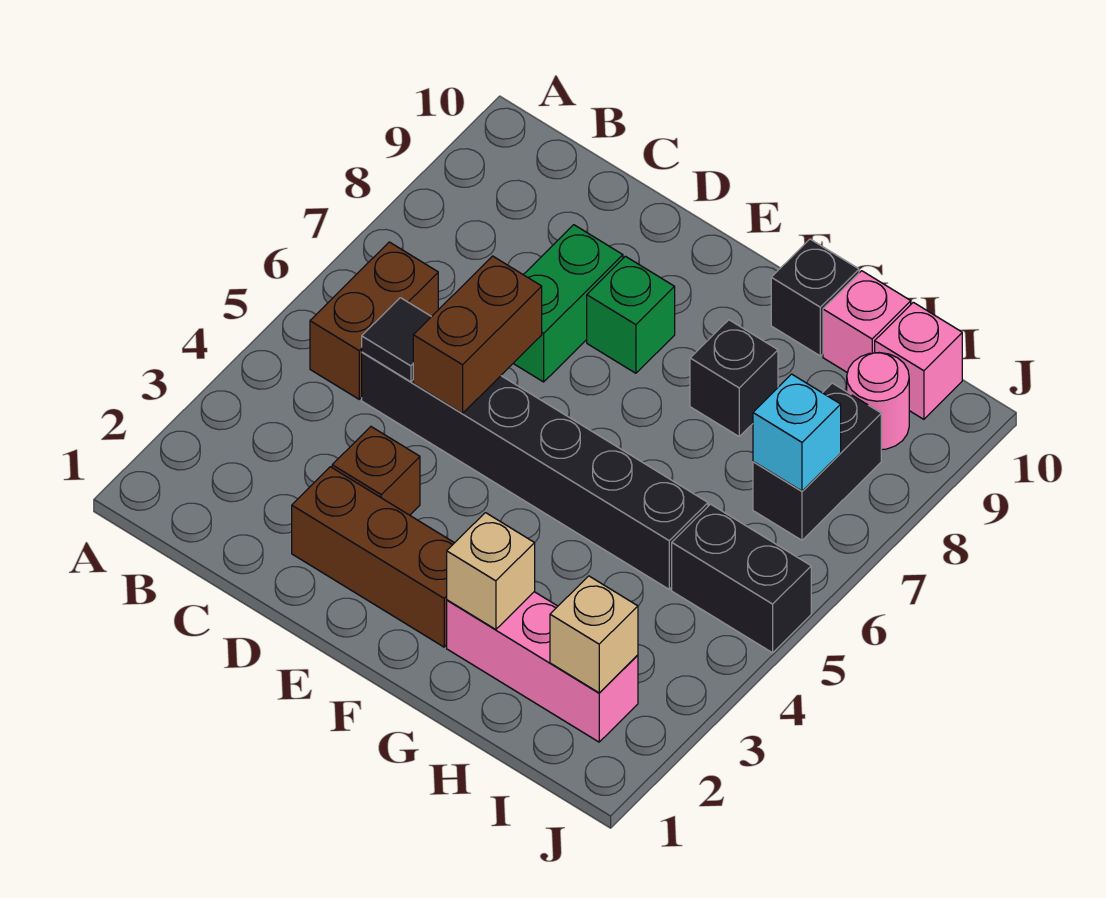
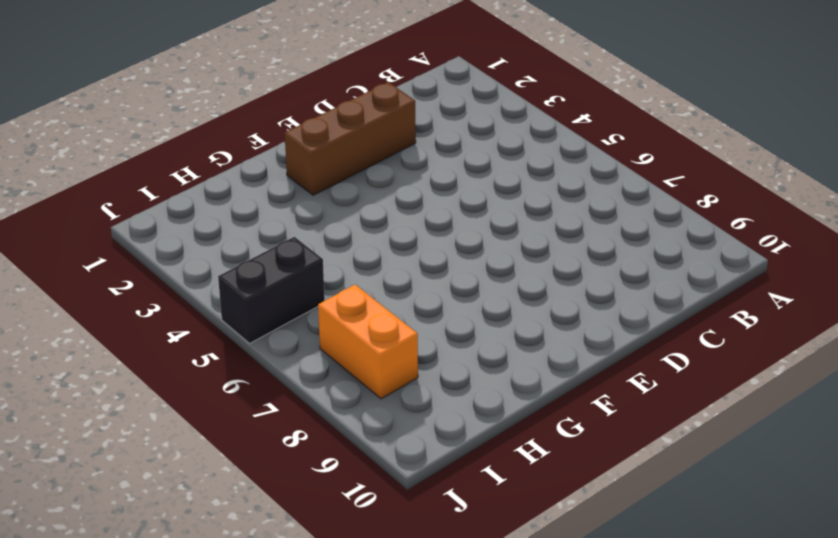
orange brick I7:I8 level 1 -> black brick I7:I8 level 1
none -> brown brick B5:B6 level 1
none -> black brick C5:H5 level 1
none -> brown brick D3 level 1

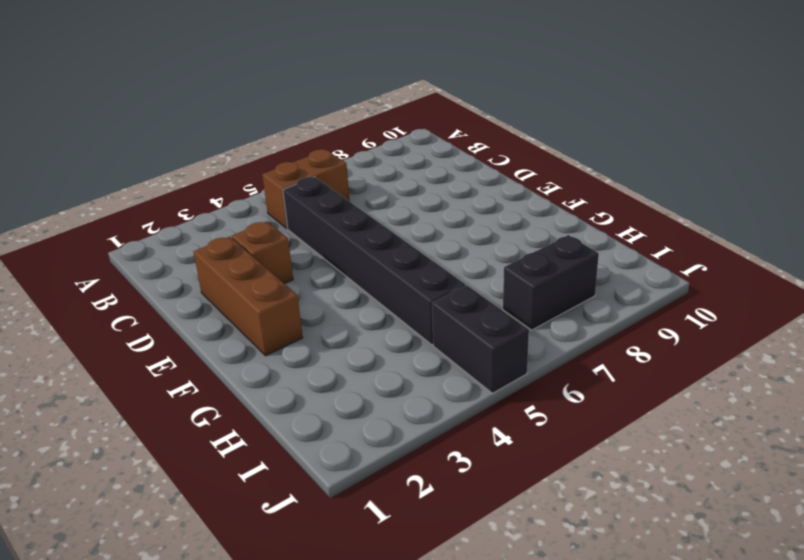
none -> green brick D7:D8 level 1
none -> green brick E8 level 1
none -> pink brick G2:I2 level 1

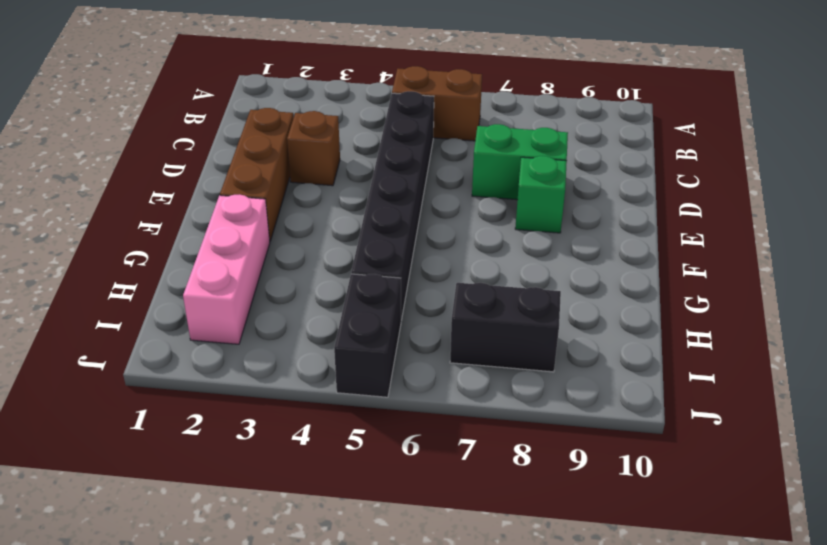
none -> black brick G8 level 1
none -> black brick G10 level 1
none -> pink brick H10 level 1

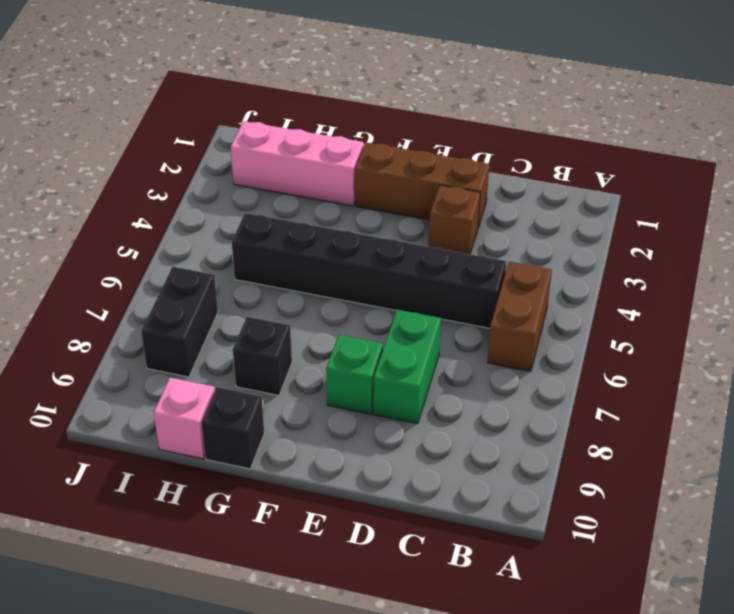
none -> black brick I5:J5 level 1
none -> pink round brick I9 level 1
none -> pink brick I10 level 1

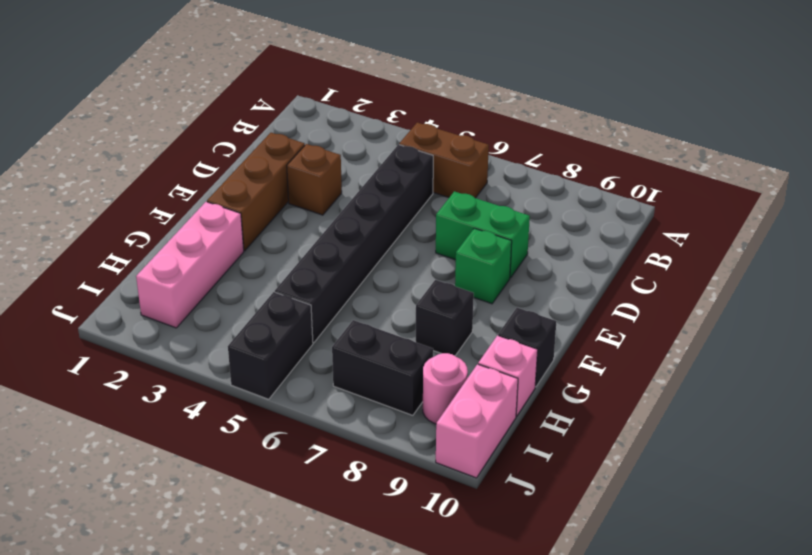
pink brick I10:J10 level 1 -> pink brick I10 level 1
none -> black tile C5 level 2
none -> brown brick D5:D6 level 2
none -> tan brick G2 level 2

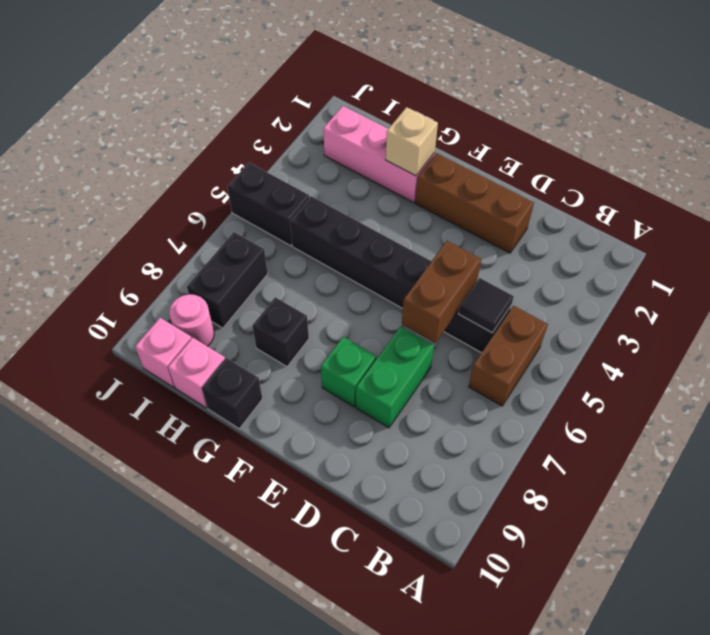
none -> brown brick D3 level 1
none -> tan brick I2 level 2
none -> cyan brick I7 level 2

